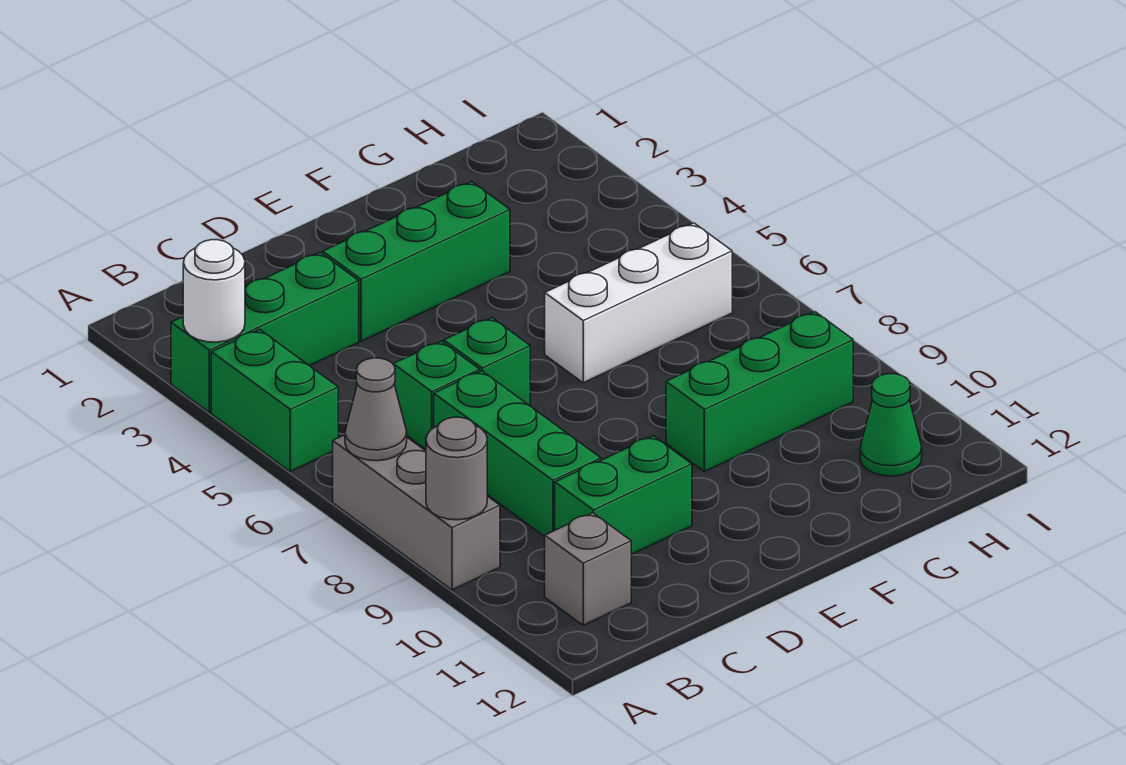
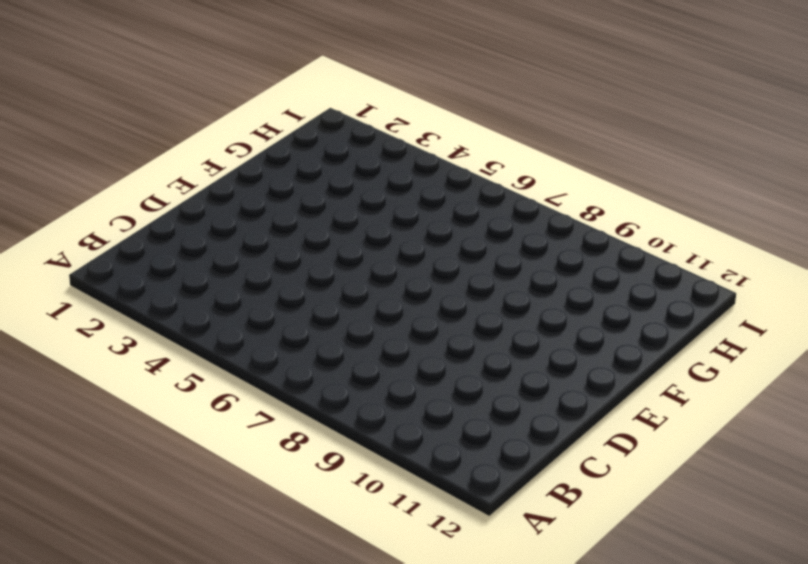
none -> green brick A3:C3 level 1
none -> green brick A4:A5 level 1
none -> grey brick A7:A9 level 1

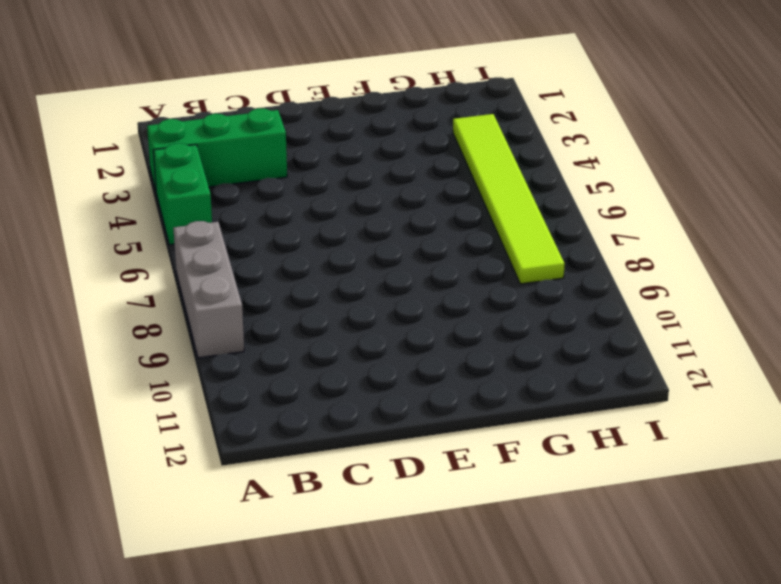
lime tile H3:H8 level 1 -> white brick F6:H6 level 1
none -> grey brick B11 level 1
none -> green brick C6 level 1
none -> green brick C7:C9 level 1

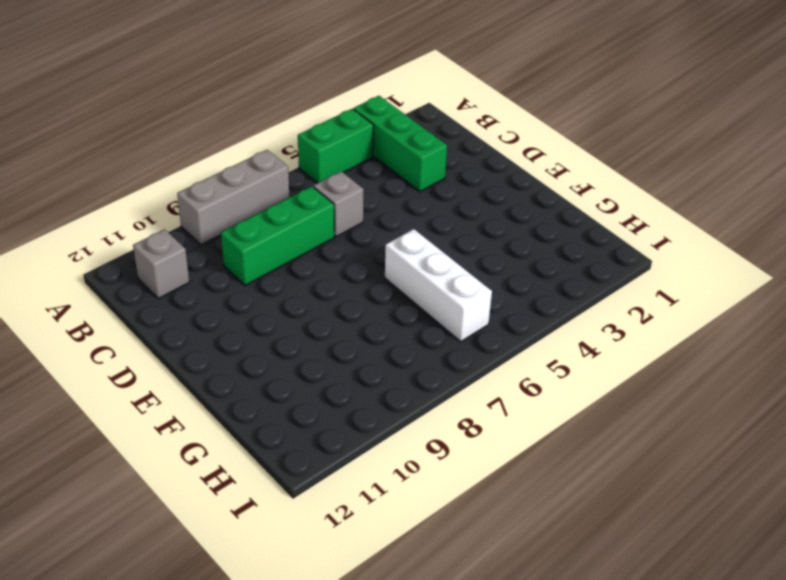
grey brick C6 level 1 -> green brick C6 level 1
none -> green brick C10:D10 level 1
none -> green brick D3:F3 level 1
none -> green brick D6 level 1

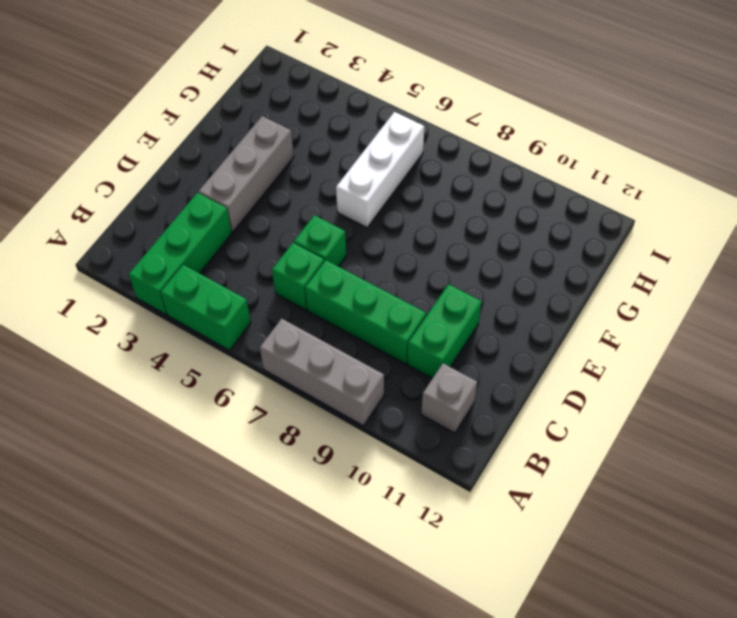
grey brick D3:F3 level 1 -> green brick D3:F3 level 1
none -> green brick F9:H9 level 1
none -> green cone H11 level 1
none -> white round brick A3 level 2

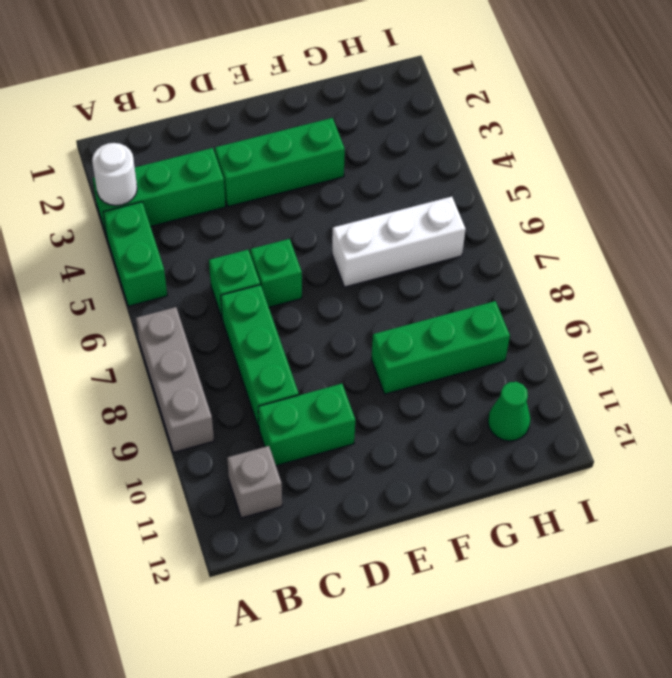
none -> grey cone A7 level 2
none -> grey round brick A9 level 2

